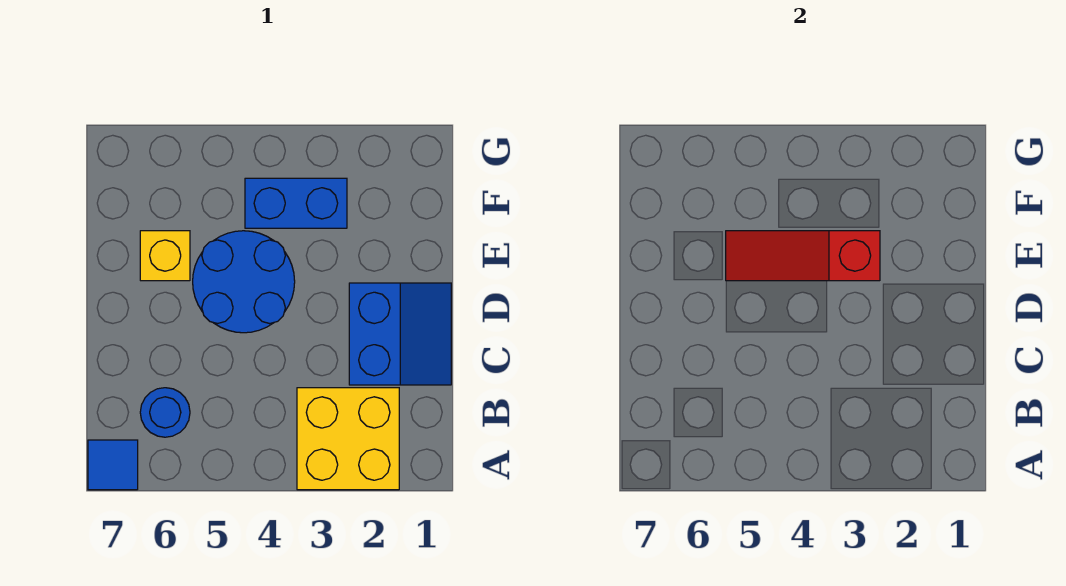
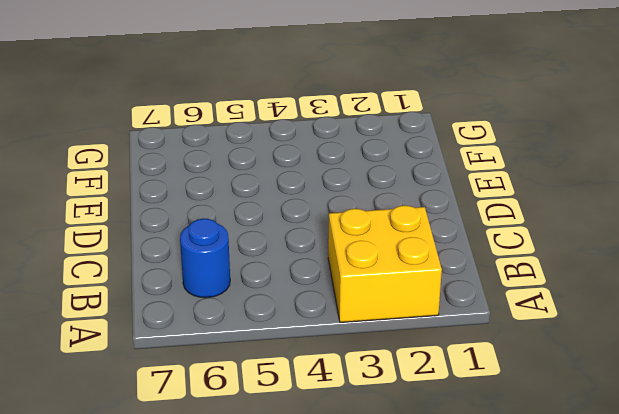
none -> blue tile A7 level 1
none -> blue slope C1:D2 level 1 top 2

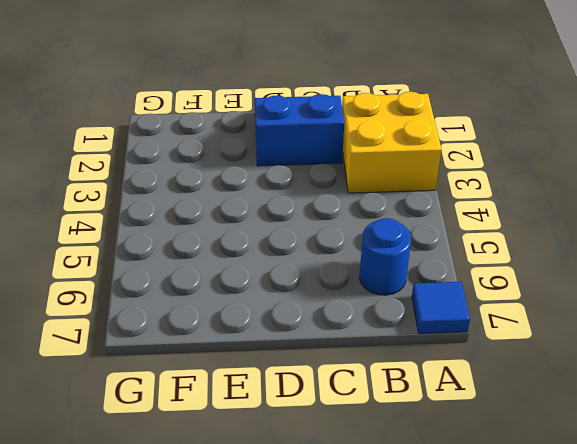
none -> blue round brick D4:E5 level 1
none -> yellow brick E6 level 1

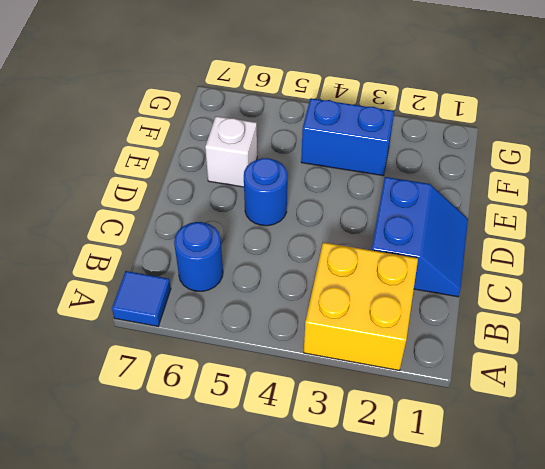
blue round brick D5 level 1 -> blue round brick D4:E5 level 1
white brick E6 level 1 -> yellow brick E6 level 1
none -> red slope E3:E5 level 2 top 3

